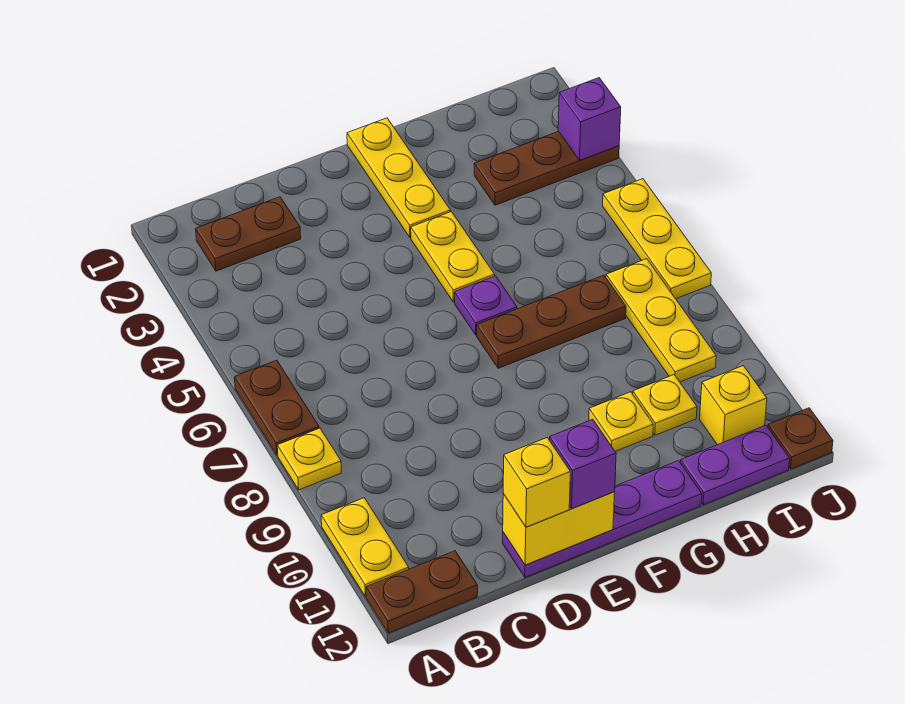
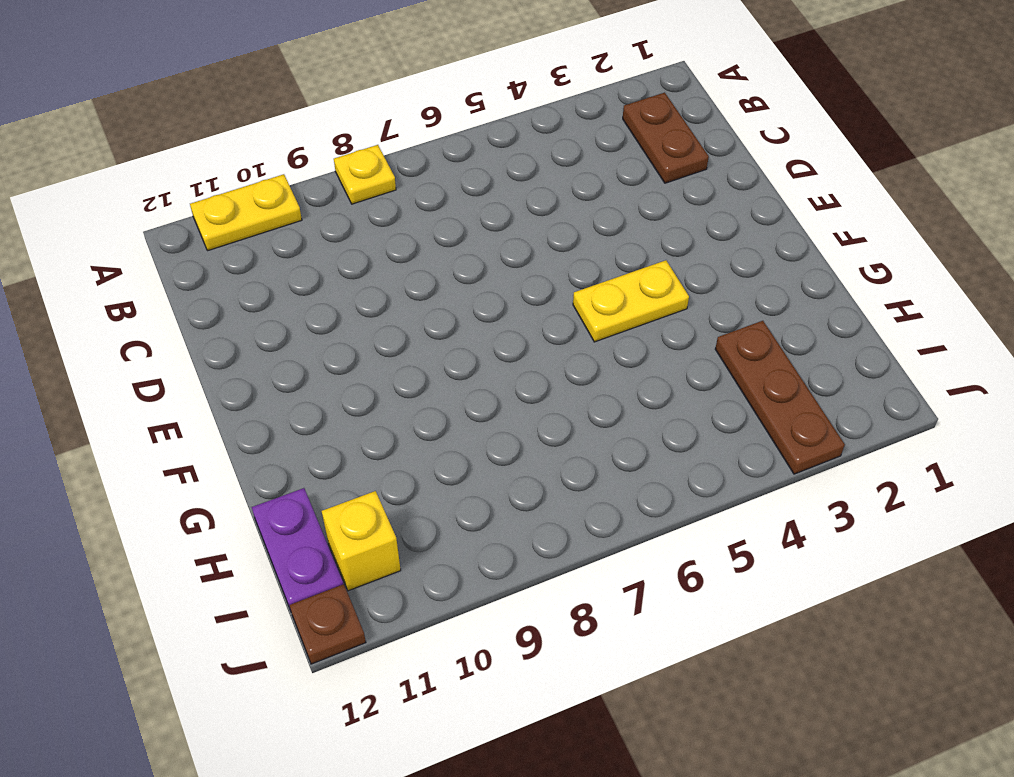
none -> brown plate A6:A7 level 1
none -> brown plate A12:B12 level 1
none -> purple plate D12:G12 level 1

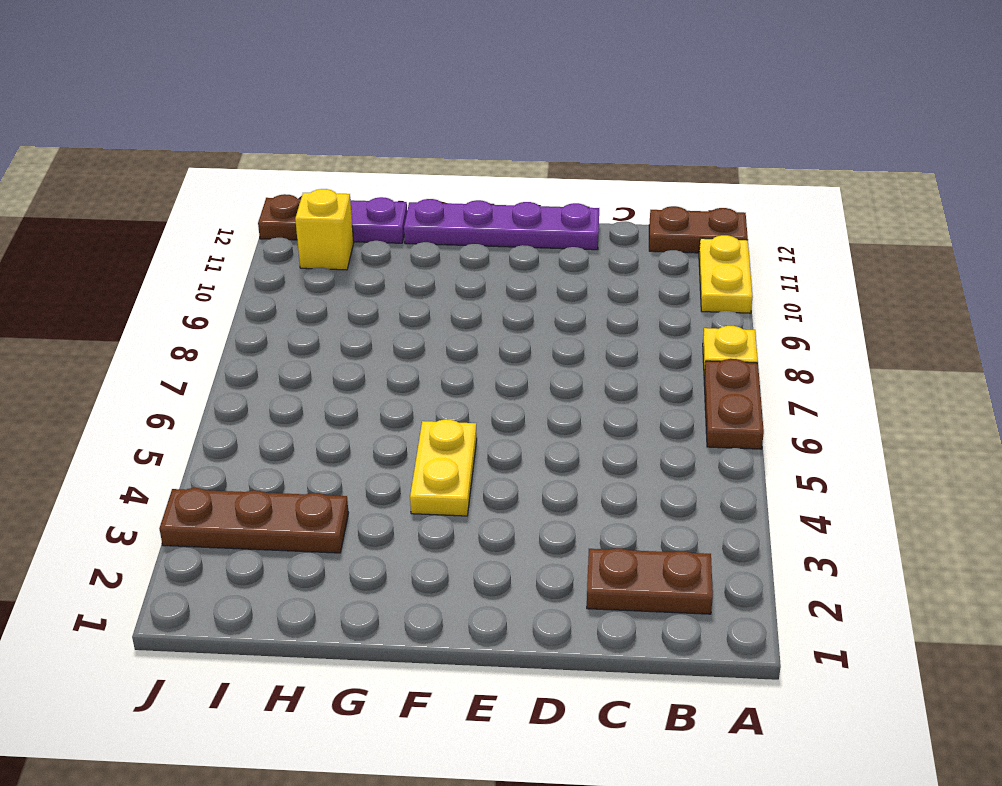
none -> yellow plate F1:F3 level 1
none -> purple plate F6 level 1
none -> brown plate F7:H7 level 1

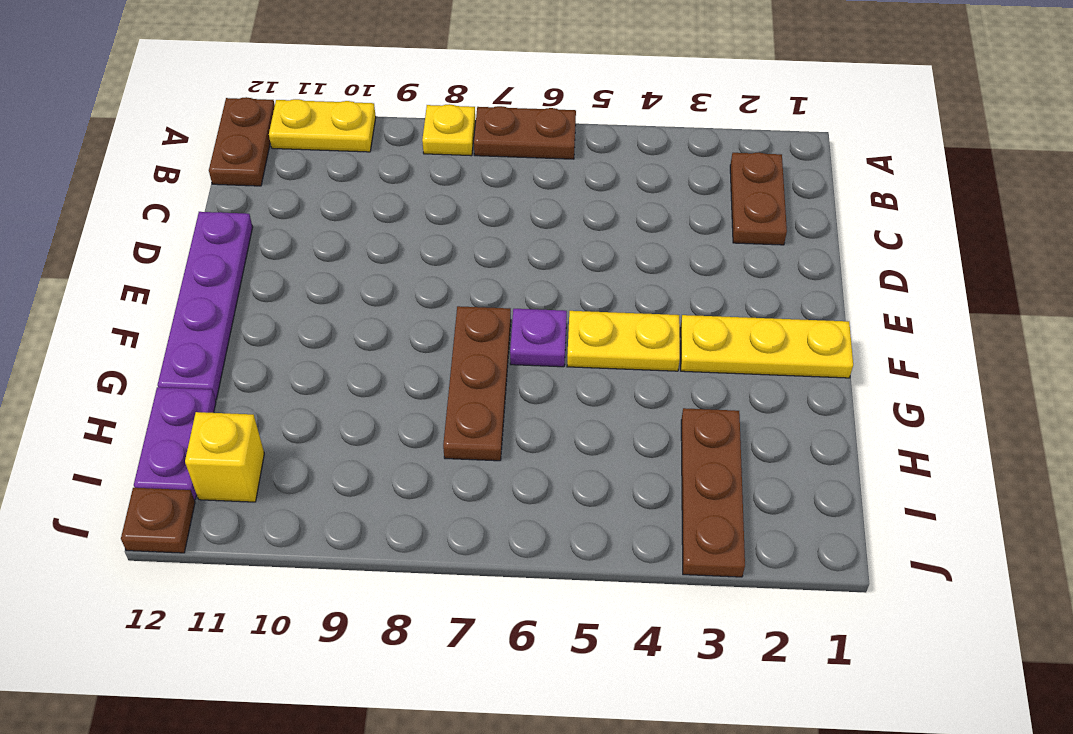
none -> yellow plate G10 level 1
none -> yellow plate H10 level 1
none -> yellow plate I7:I9 level 1

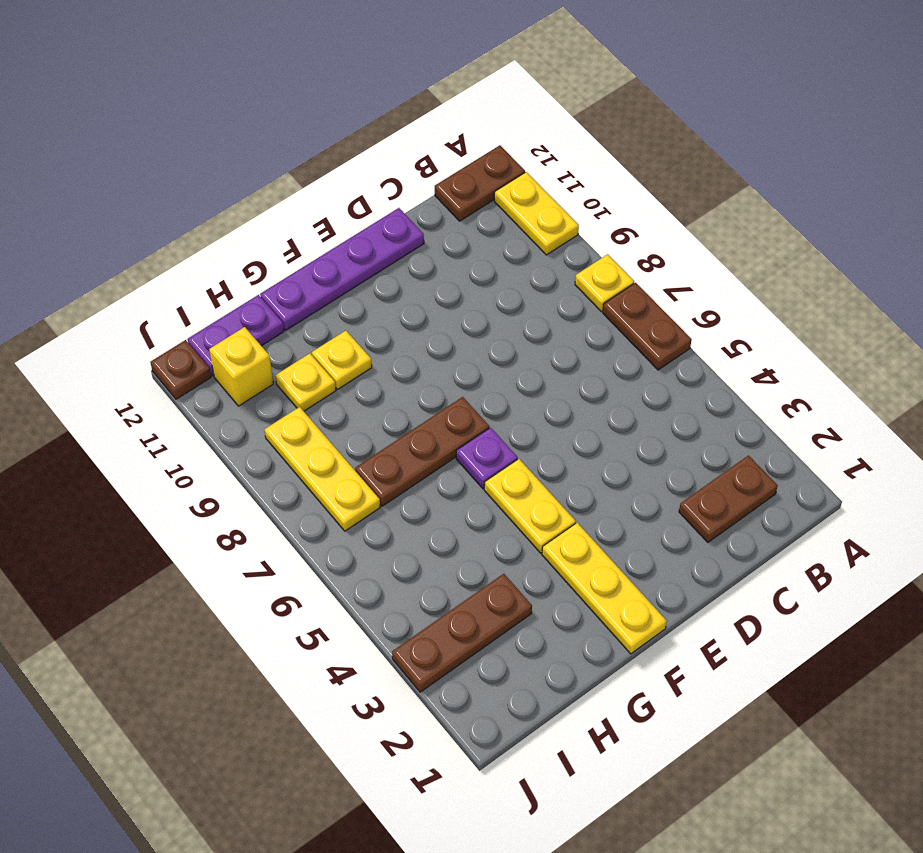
none -> yellow plate J5:J7 level 1
none -> yellow brick D12:E12 level 2
none -> purple brick J3 level 2

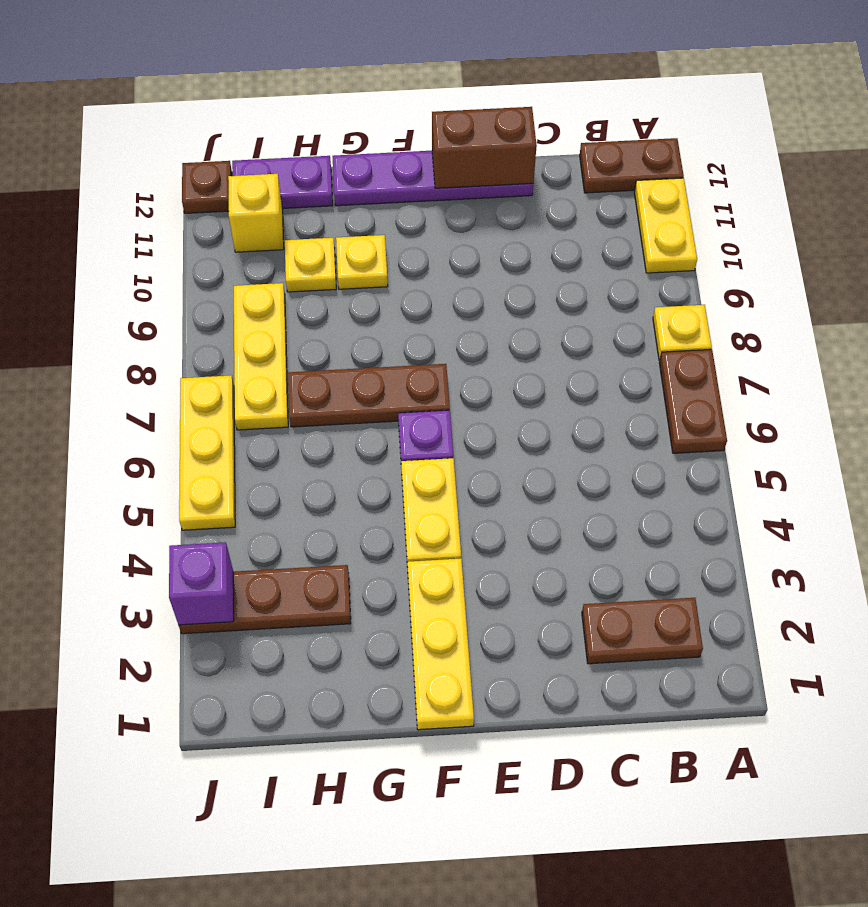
brown brick D12:E12 level 2 -> yellow brick D12:E12 level 2
none -> yellow brick D12 level 3
none -> purple brick E12 level 3

